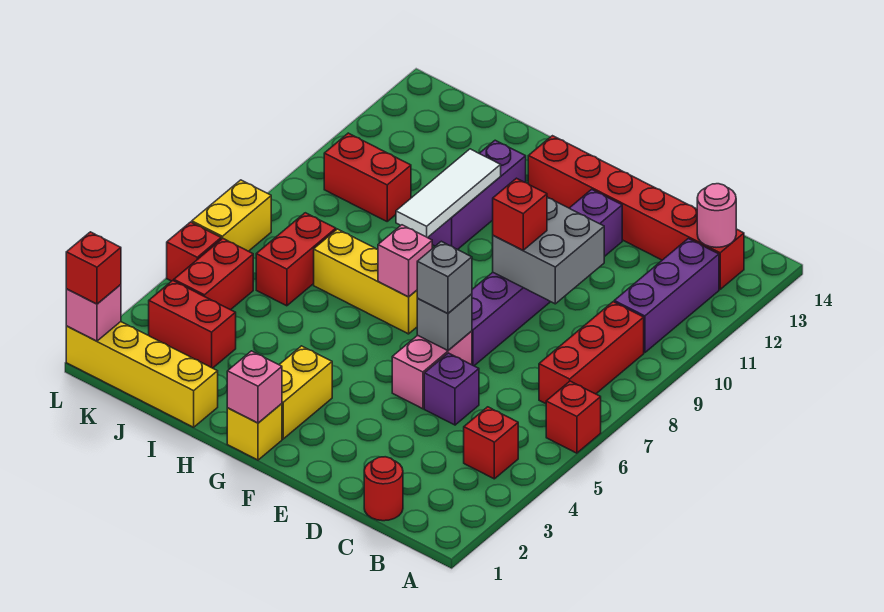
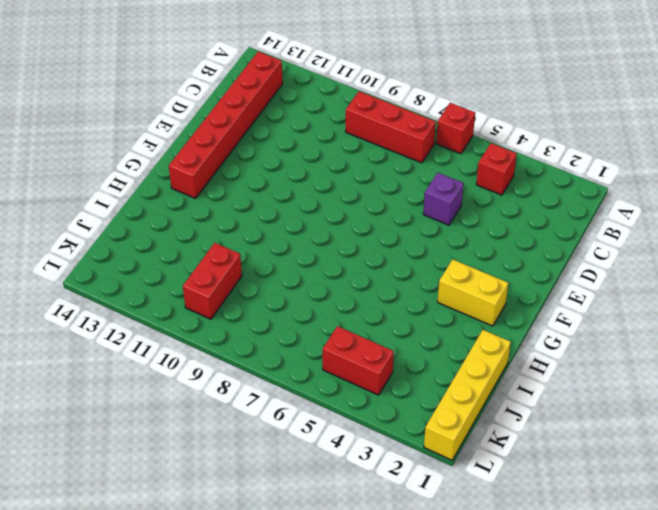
none -> purple brick B10:B12 level 1
none -> red round brick C1 level 1
none -> pink brick E5:E6 level 1
none -> purple brick E7:E12 level 1

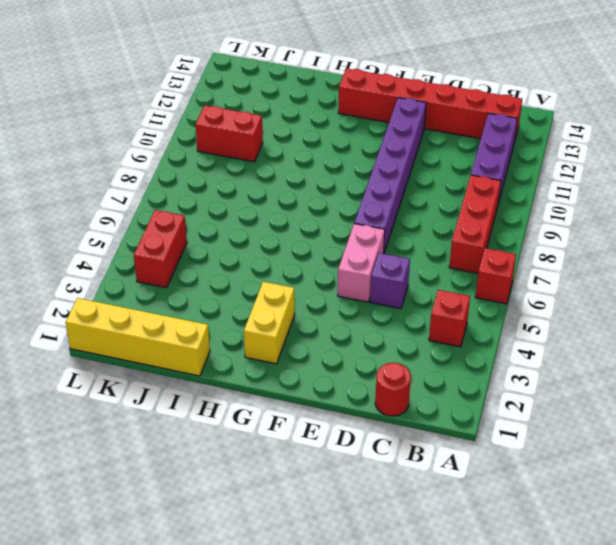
none -> yellow brick G1 level 1
none -> yellow brick G7:I7 level 1
none -> purple brick H10:H12 level 1
none -> red brick J3:K3 level 1

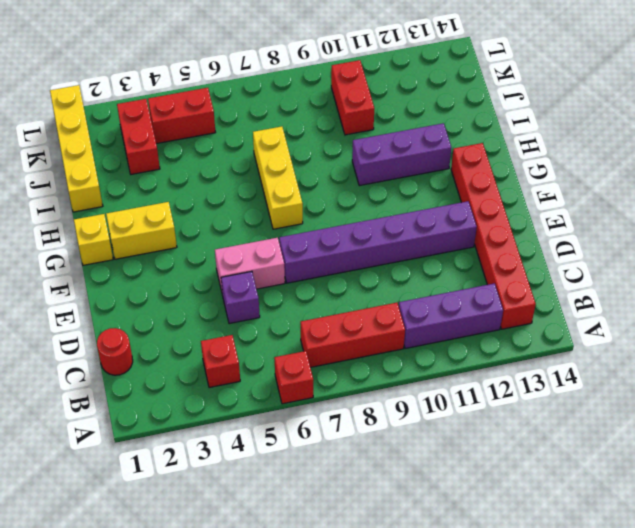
none -> red brick J6:J7 level 1
none -> red brick L5 level 1
none -> yellow brick L6:L7 level 1
none -> pink round brick B13 level 2

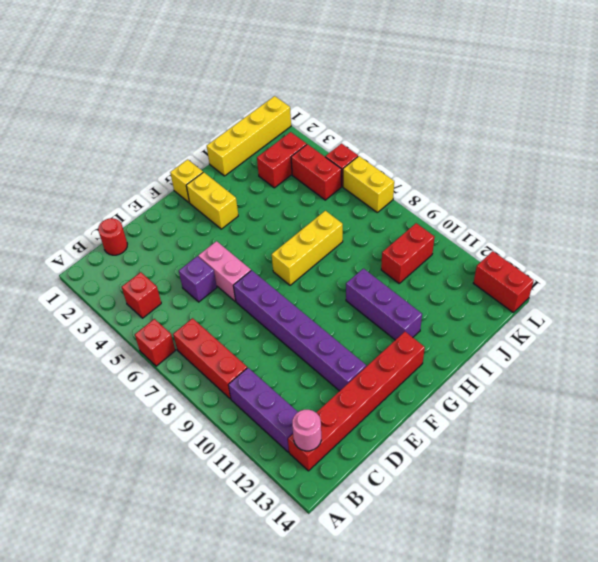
red brick L13:L14 level 1 -> red brick J6:J7 level 1
none -> grey brick D9:E10 level 2
none -> grey brick E6 level 2
none -> pink brick G1 level 2
none -> pink brick G7 level 2

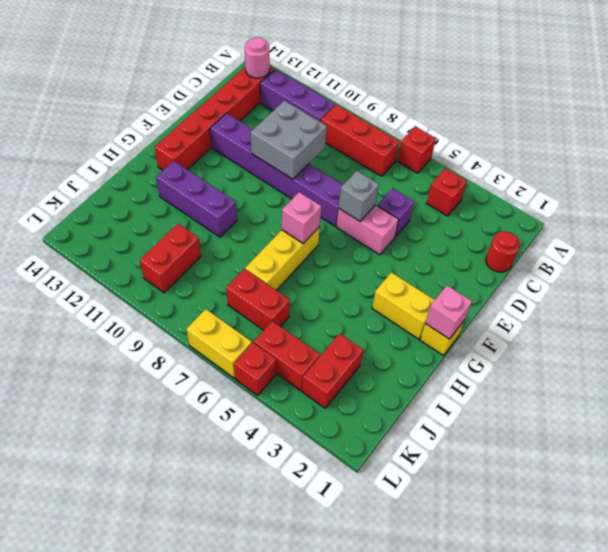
none -> yellow brick I1:L1 level 1
none -> white tile H9:H11 level 2
none -> pink brick L1 level 2
none -> grey brick E6 level 3

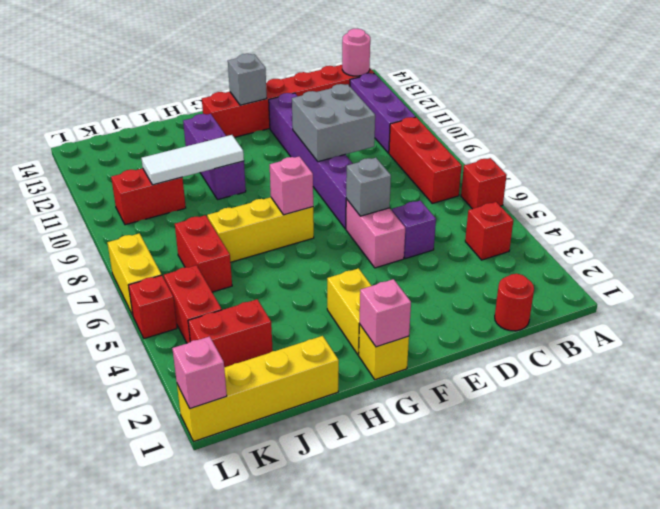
grey brick F13 level 2 -> grey brick E6 level 3
white tile H10:J10 level 2 -> white tile H9:H11 level 2
none -> red brick E9 level 3
none -> red brick L1 level 3

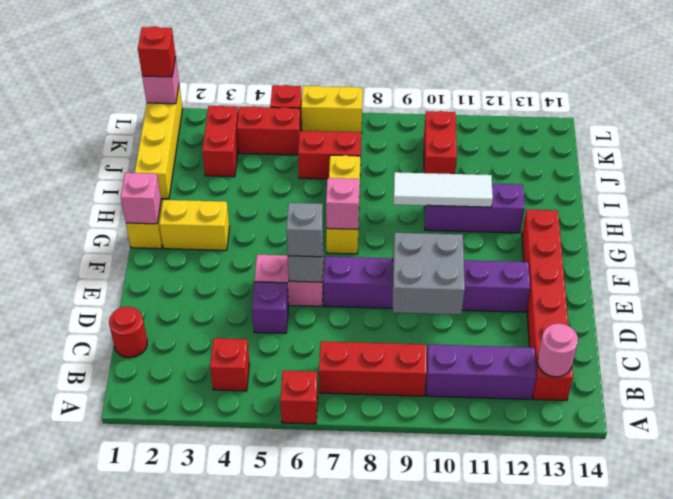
none -> red brick E9 level 3

